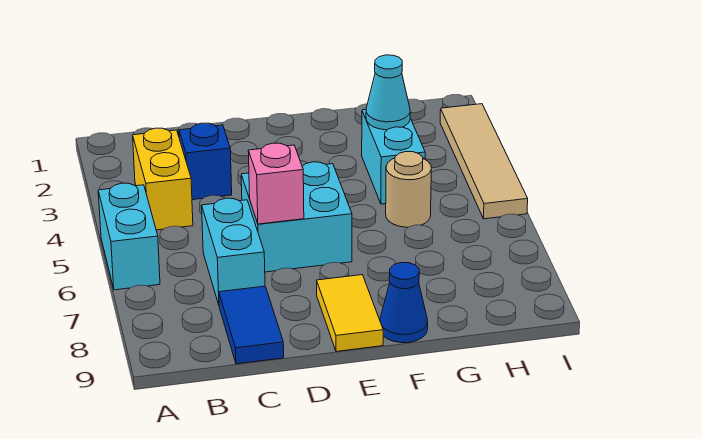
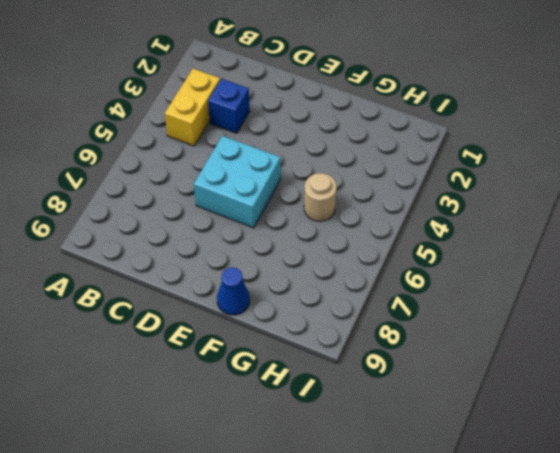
none -> cyan brick A5:A6 level 1
none -> cyan brick C6:C7 level 1
none -> blue tile C8:C9 level 1

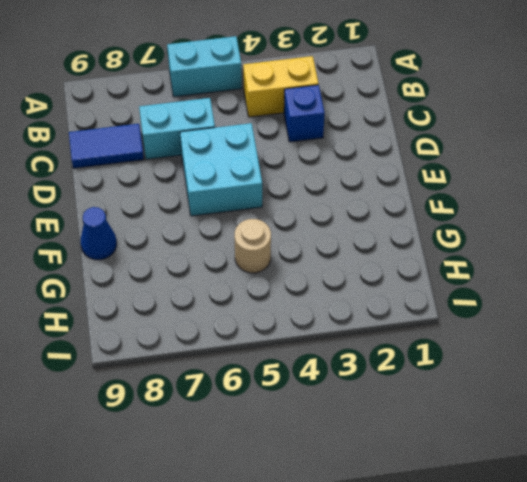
none -> yellow tile E8:E9 level 1
none -> cyan brick G3:G4 level 1
none -> tan tile I2:I5 level 1

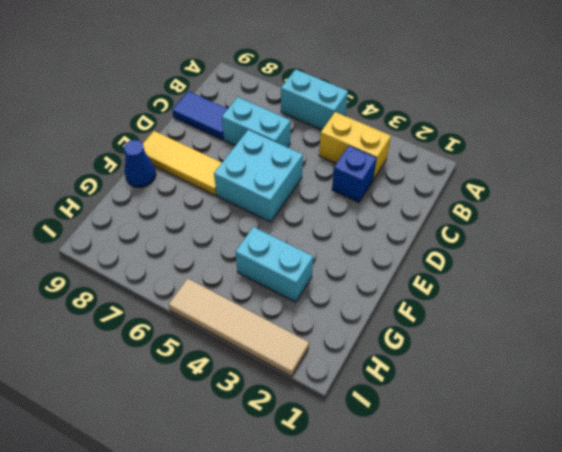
yellow tile E7:E9 level 1 -> yellow tile E8:E9 level 1
none -> tan round brick G5 level 1
none -> pink brick D6 level 2
none -> cyan cone G3 level 2

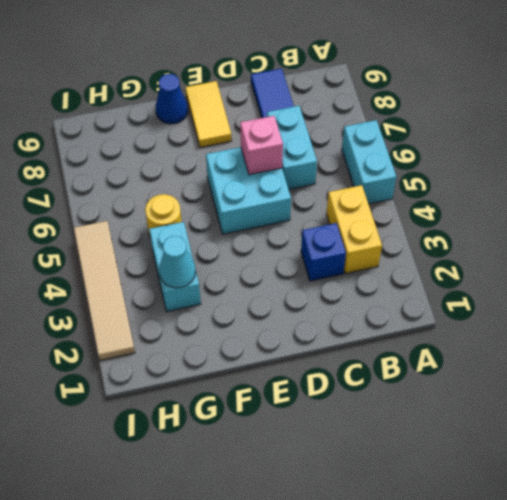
yellow round brick G5 level 1 -> tan round brick G5 level 1

